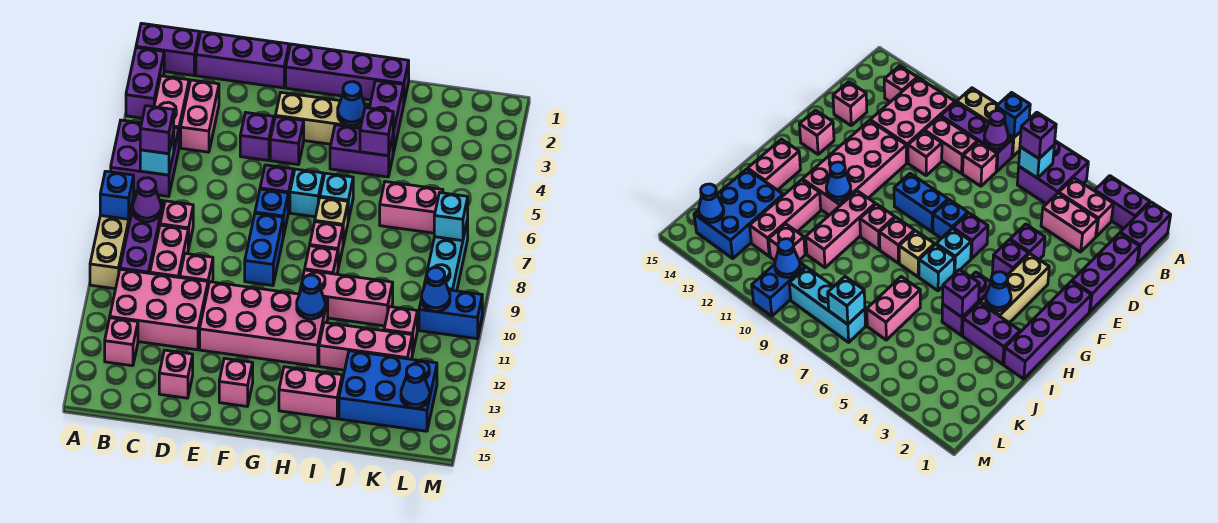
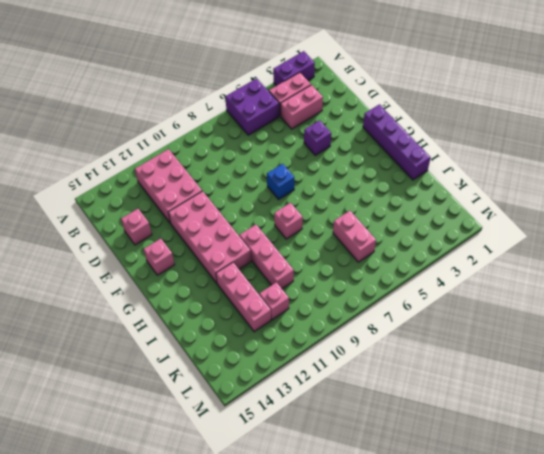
none -> purple brick A1:B1 level 1
none -> tan brick A8:A10 level 1
none -> purple brick B8:B10 level 1
none -> pink brick B13 level 1

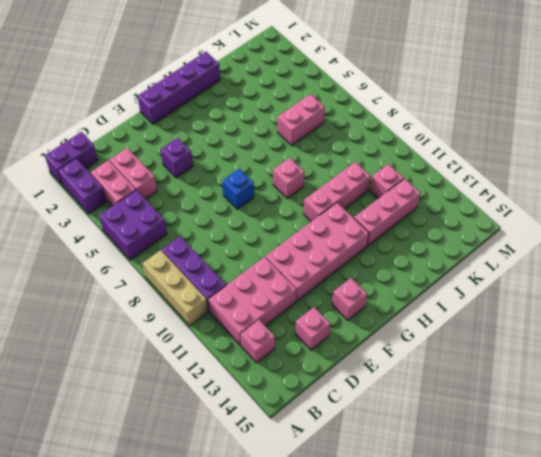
none -> purple brick C1:E1 level 1
none -> pink brick C8 level 1
none -> pink brick C9:C10 level 1
none -> pink brick D10 level 1

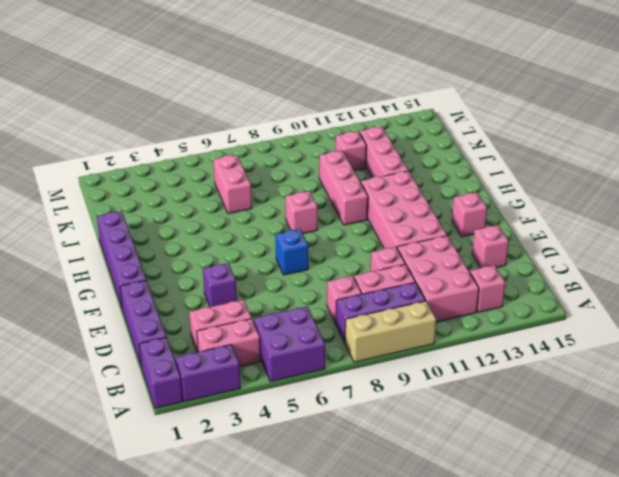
none -> tan brick F3:H3 level 1
none -> purple brick F4 level 1
none -> purple brick F6 level 1
none -> blue brick F8:F9 level 1

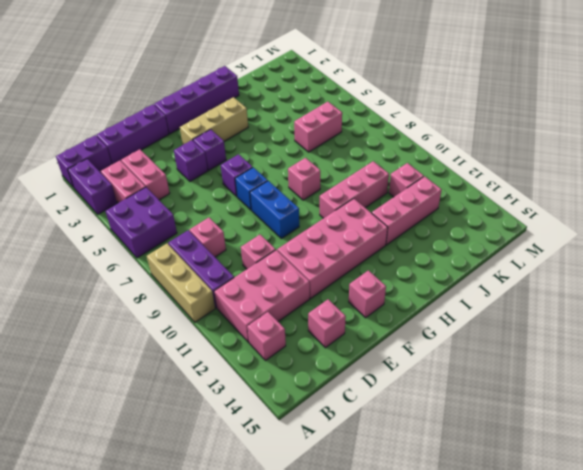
none -> pink brick C9:C10 level 1
none -> cyan brick G6 level 1
none -> purple brick H4:I4 level 1
none -> cyan brick H6 level 1

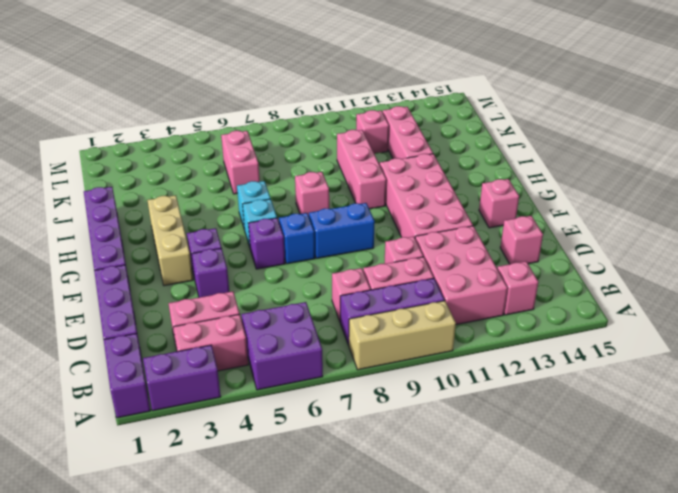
none -> purple brick H4:I4 level 1
none -> tan brick H7 level 1
none -> pink brick H9 level 1
none -> pink brick H14:I14 level 1

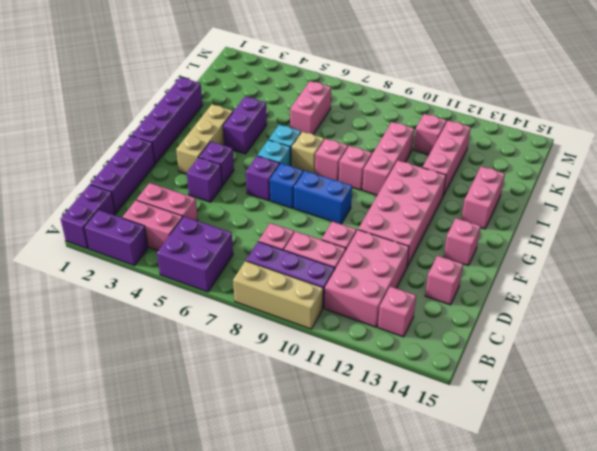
none -> purple brick I2:I3 level 1
none -> blue brick J13:L14 level 1
none -> cyan brick L7:L9 level 1
none -> blue brick L10:M10 level 1

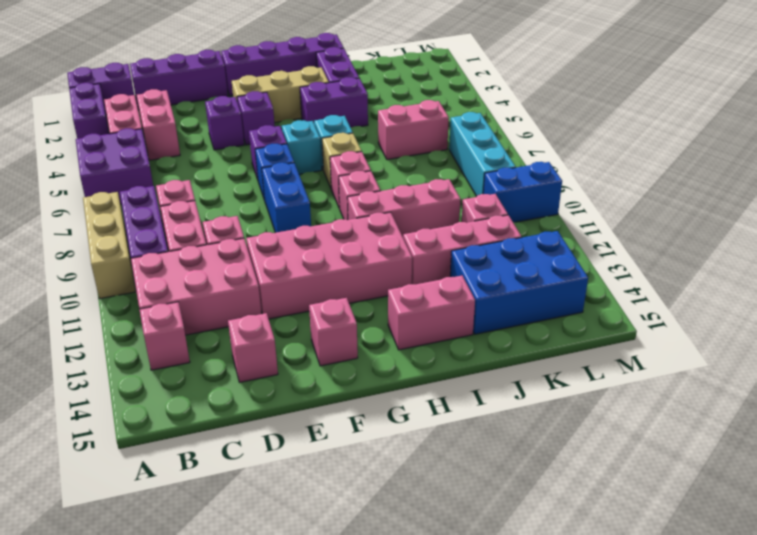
none -> blue brick A8 level 2
none -> cyan brick B6 level 2
none -> purple cone B8 level 2
none -> blue cone H3 level 2

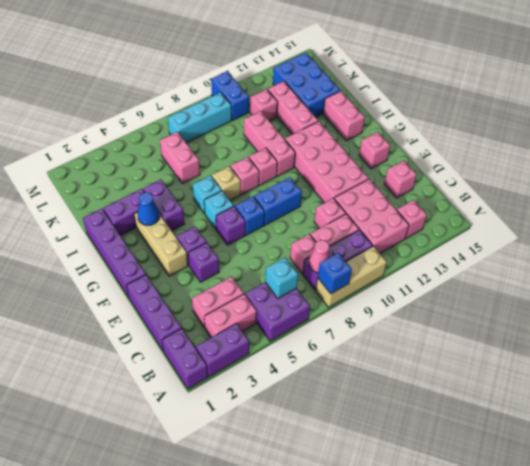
pink cone B8 level 2 -> purple cone B8 level 2
none -> blue cone H11 level 2
none -> purple brick I4 level 2
none -> cyan brick L7 level 2
none -> blue cone L10 level 2

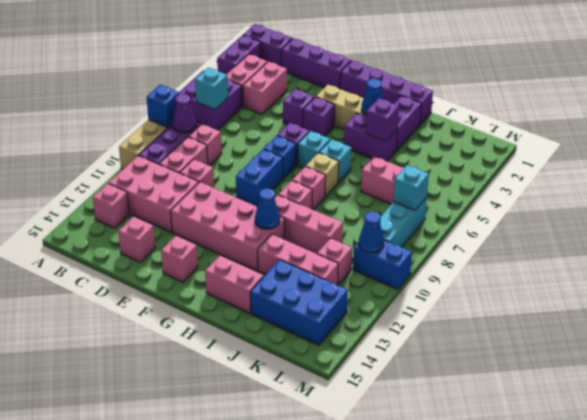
none -> blue cone L14 level 2
none -> purple brick B6 level 3

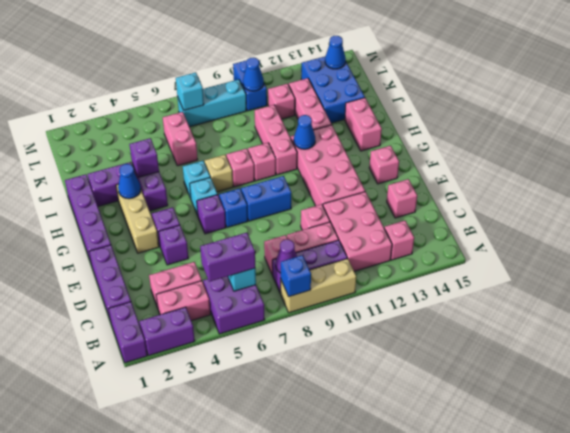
purple brick B5:B6 level 3 -> purple brick B6 level 3

